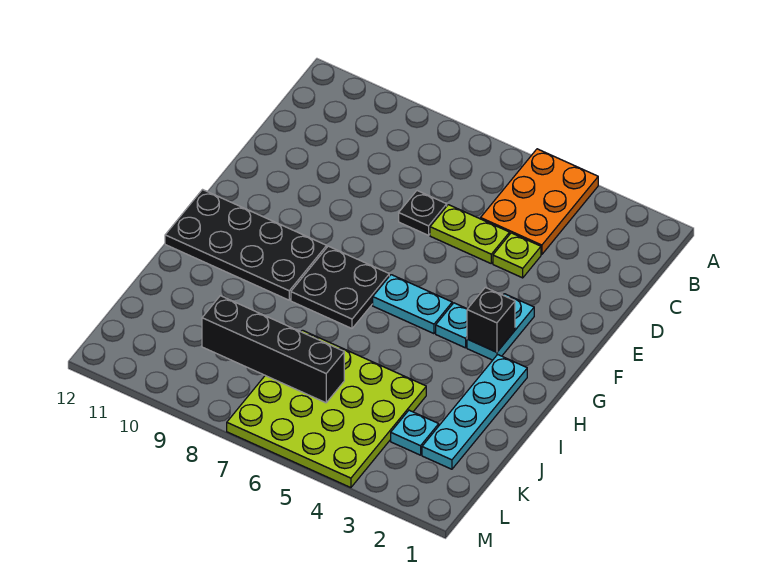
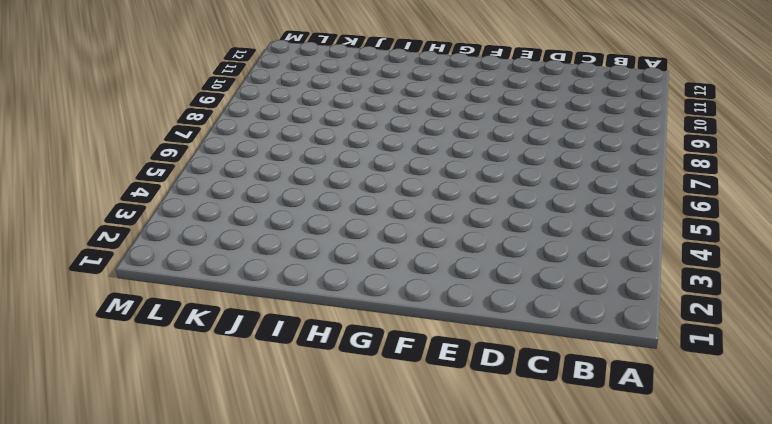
none -> orange plate A4:C5 level 1
none -> lime plate D4 level 1
none -> lime plate D5:D6 level 1

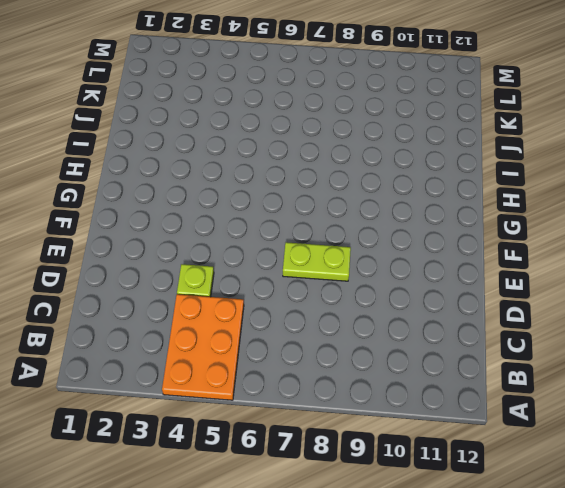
lime plate E7:E8 level 1 -> lime plate D5:D6 level 1
none -> black plate D7 level 1
none -> cyan plate F3:G3 level 1
none -> cyan plate G4 level 1

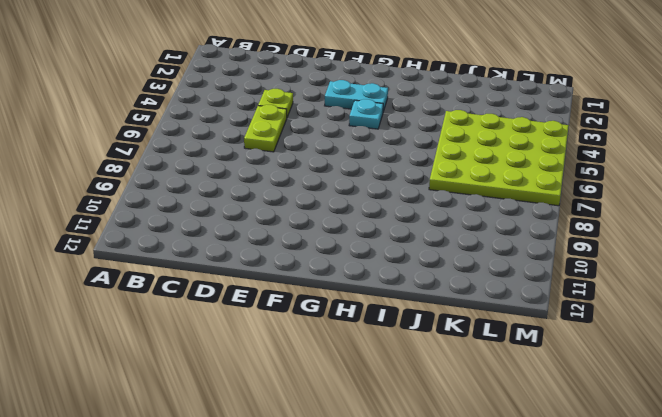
none -> orange plate A4:C5 level 1
none -> black plate D7 level 1
none -> cyan plate G5:G6 level 1

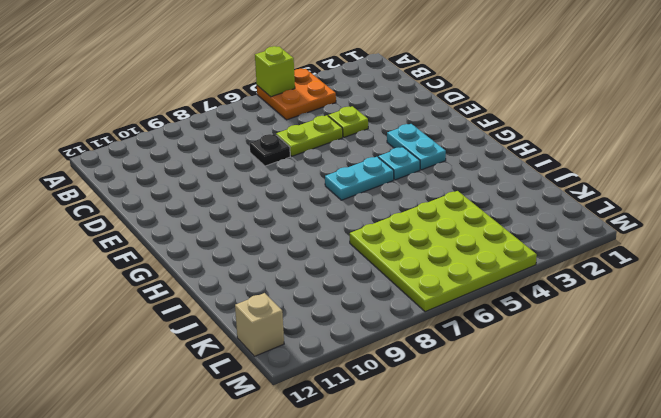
orange plate A4:B5 level 1 -> orange plate A4:C5 level 1
lime brick A5 level 2 -> none
tan brick L12 level 1 -> none
none -> black plate G7:H8 level 1
none -> black plate G9:H12 level 1
none -> cyan plate H2:K2 level 1

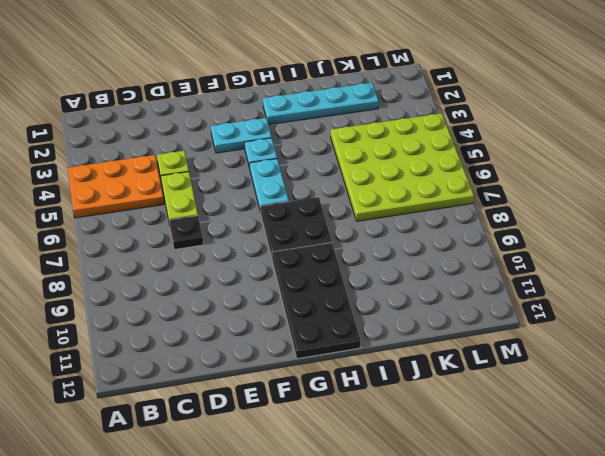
none -> cyan plate K3 level 1
none -> black brick G3 level 2
none -> black brick K6:K9 level 2

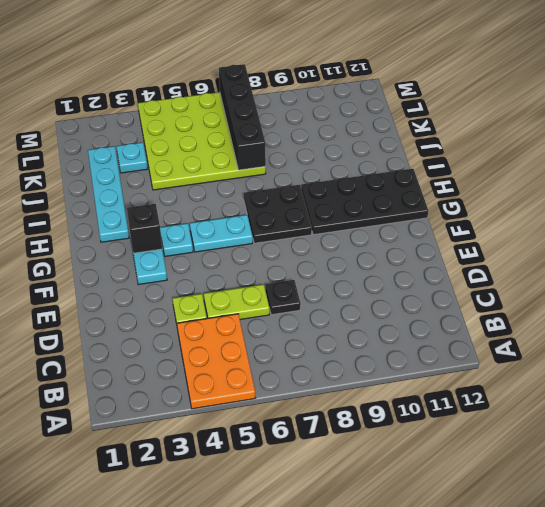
black brick J7:M7 level 2 -> black brick K6:K9 level 2

